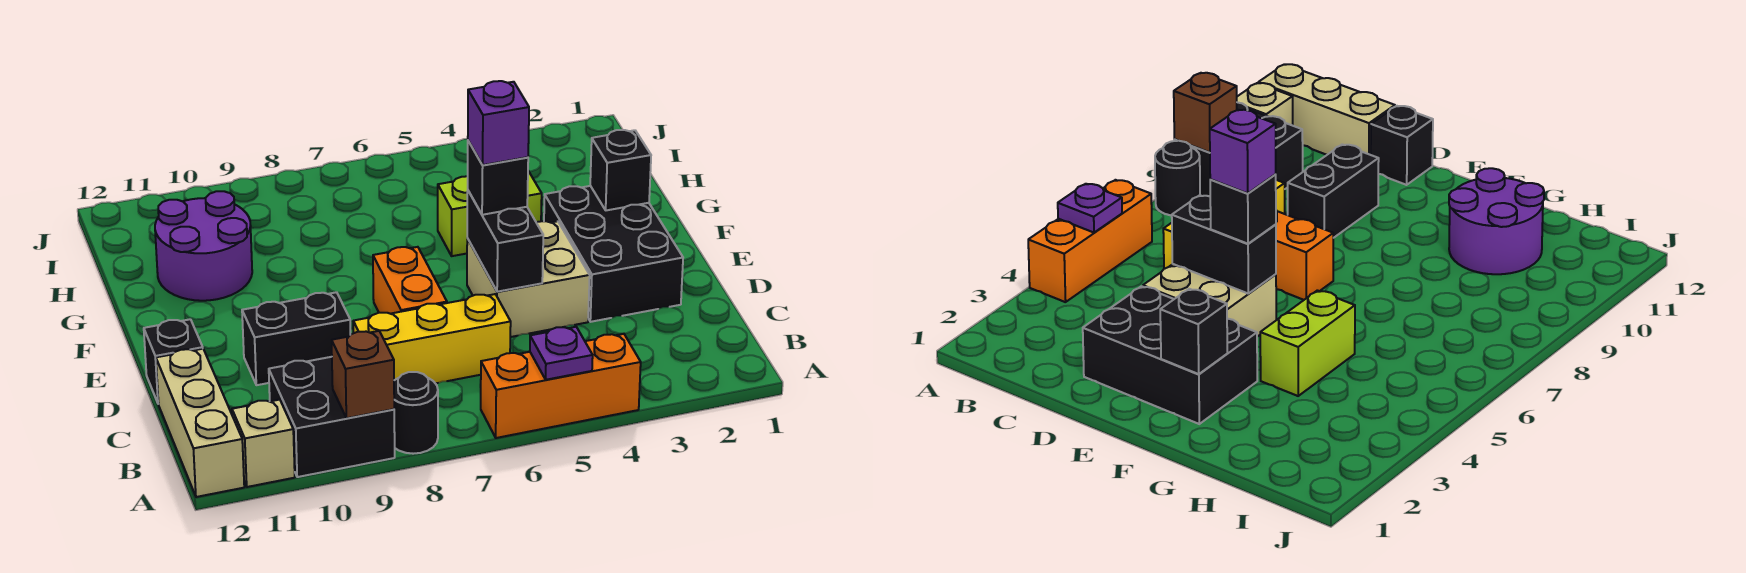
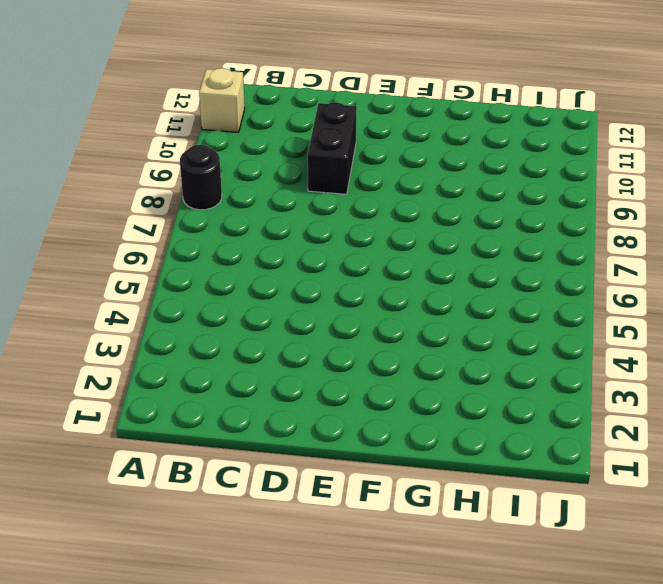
none -> orange brick A4:A6 level 1
none -> black brick A9:B10 level 1
none -> tan brick A12:C12 level 1

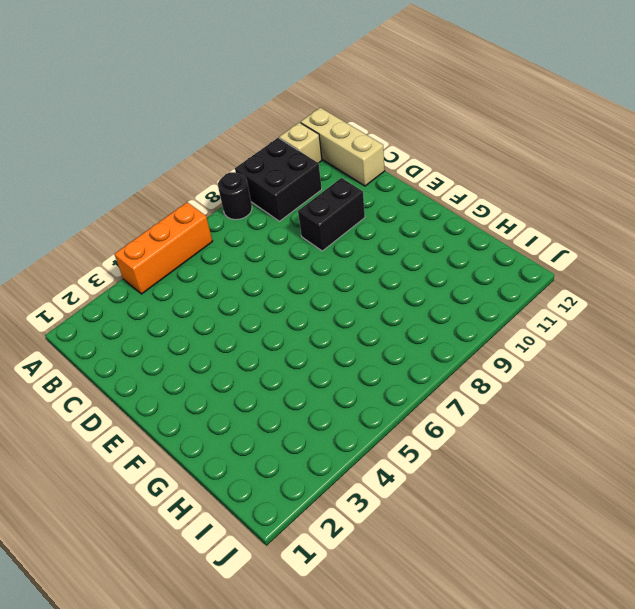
none -> yellow brick C6:C8 level 1
none -> black brick D2:F3 level 1
none -> tan brick D4:E5 level 1

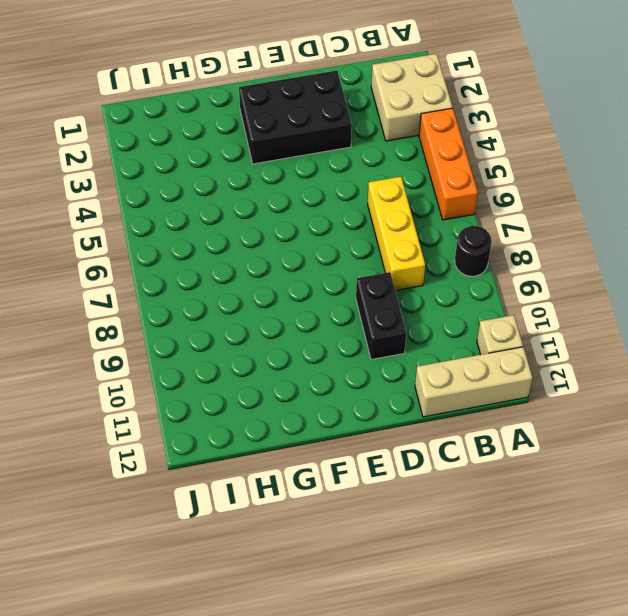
tan brick A2:B3 level 1 -> tan brick D4:E5 level 1
none -> black brick A9:B10 level 1
none -> orange brick D7:E7 level 1
none -> black brick D12 level 1

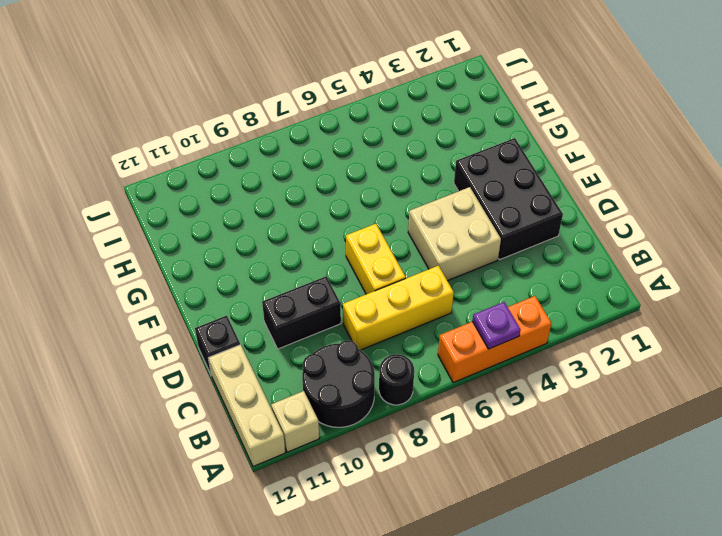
black round brick A9:B10 level 1 -> black brick A9:B10 level 1
yellow brick D7:E7 level 1 -> orange brick D7:E7 level 1
none -> lime brick G4:G5 level 1
none -> purple round brick G10:H11 level 1
none -> brown brick A9 level 2

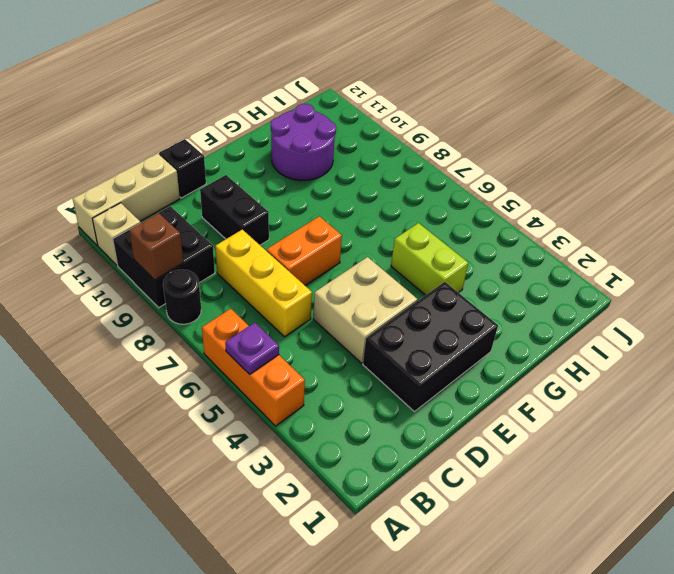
none -> black brick D5:E5 level 2
none -> black brick F2 level 2
none -> black brick E5 level 3

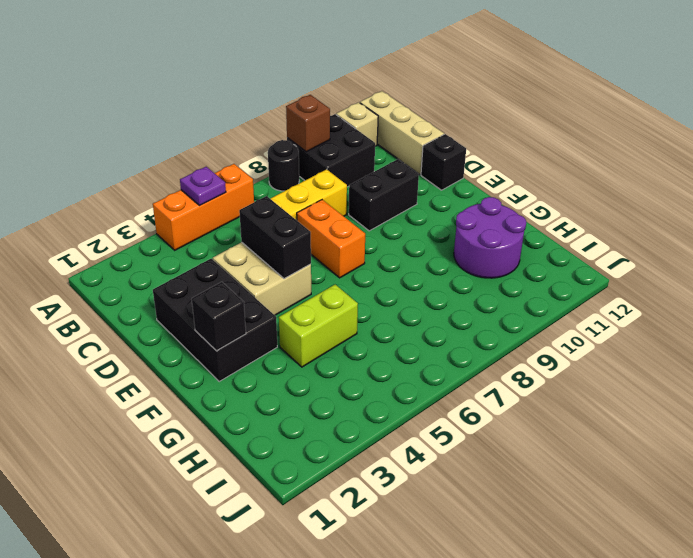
none -> black brick E5 level 3
none -> purple brick E5 level 4

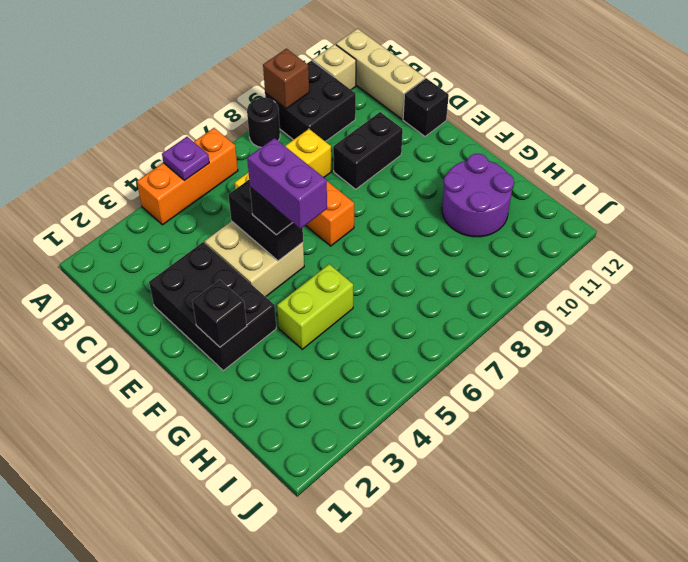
purple brick E5:F5 level 4 -> purple brick E5 level 4

